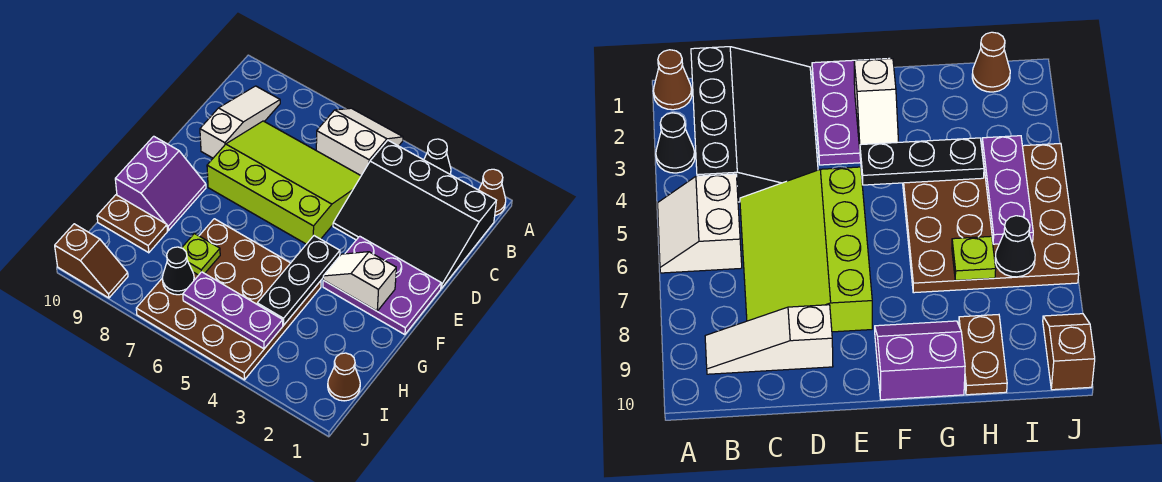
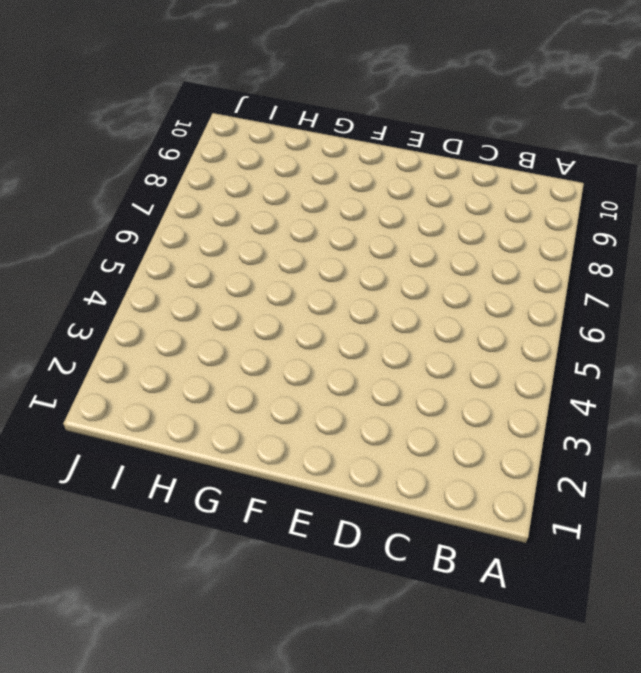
none -> brown cone A1 level 1
none -> black cone A3 level 1
none -> white slope A5:B6 level 1 top B

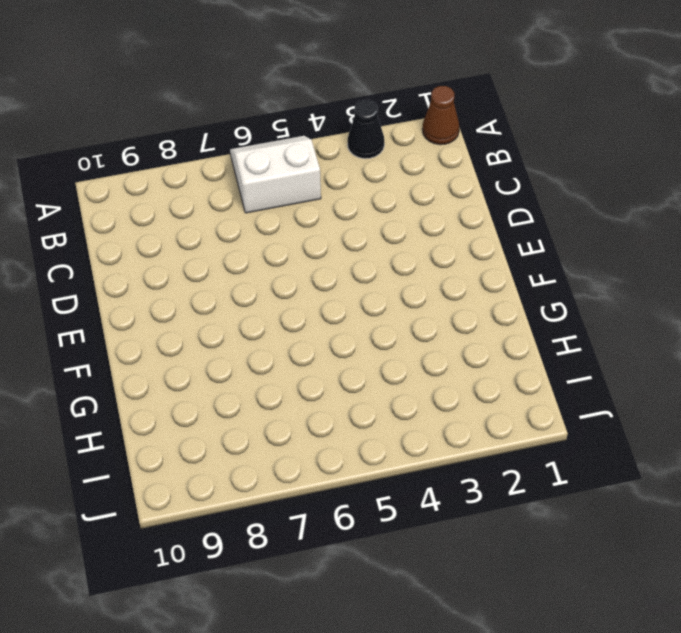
none -> black slope B1:D4 level 1 top B
none -> white slope B9:D9 level 1 top D
none -> lime slope C5:E8 level 1 top E

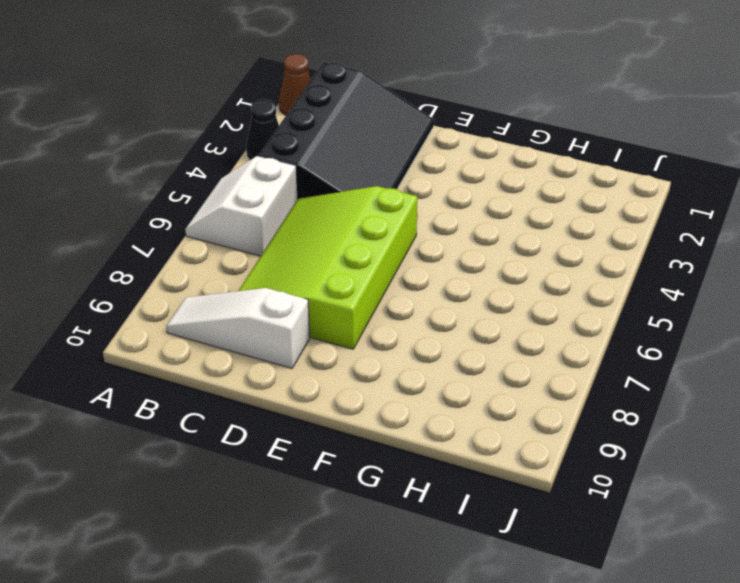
none -> purple plate E1:F3 level 1
none -> purple slope F9:G10 level 1 top 10
none -> brown plate G4:J7 level 1

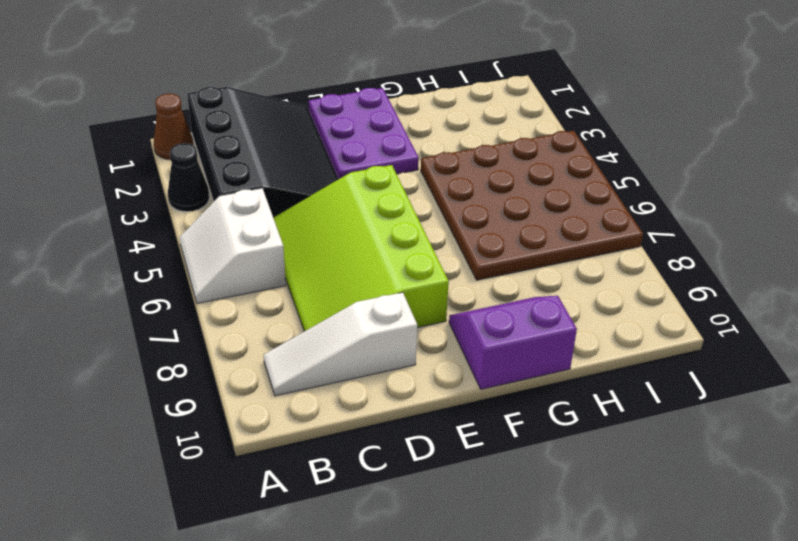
none -> brown plate H9:H10 level 1
none -> brown cone I1 level 1
none -> brown slope J9:J10 level 1 top 10

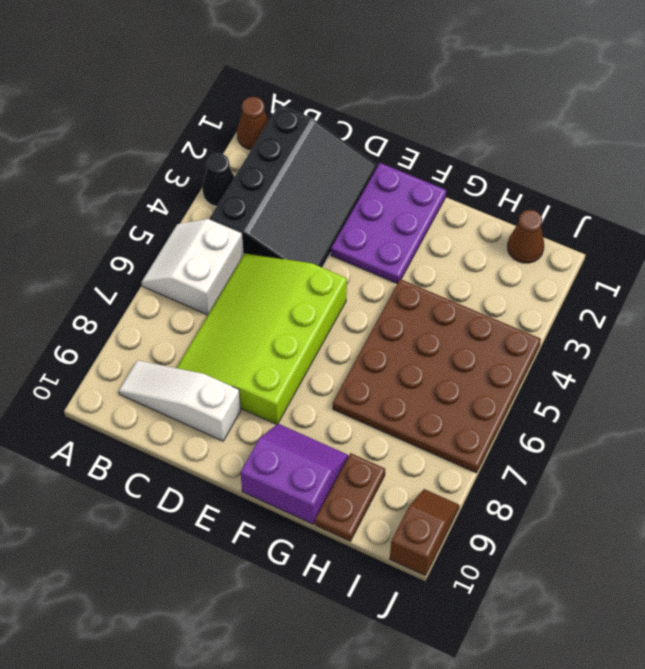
none -> white slope F2:F3 level 2 top 2
none -> black plate F4:H4 level 2
none -> lime plate H7 level 2

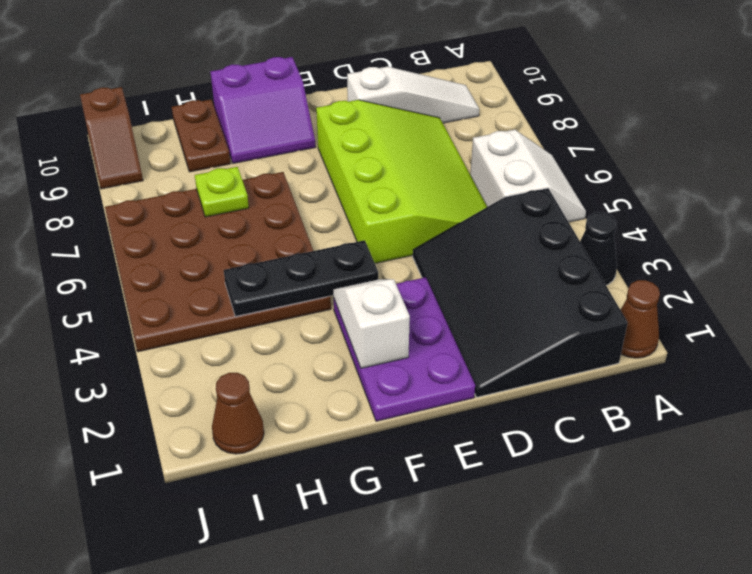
none -> purple plate I4:I6 level 2
none -> black cone I7 level 2

